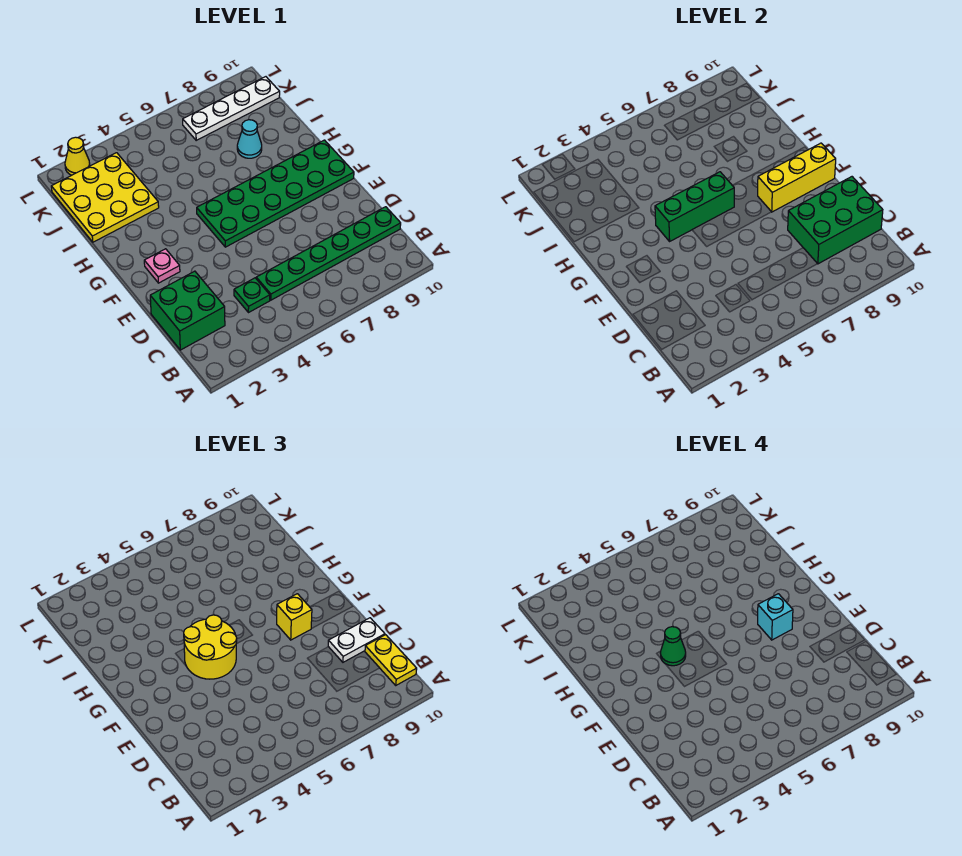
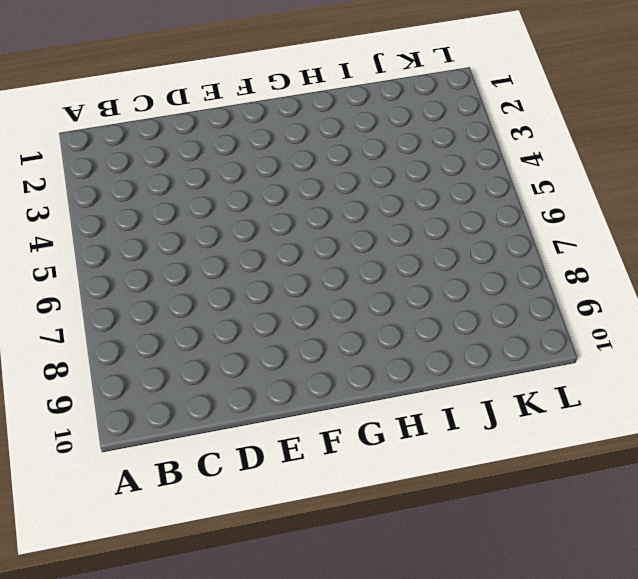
none -> green brick C1:D2 level 1
none -> green plate C4 level 1
none -> green plate C5:C10 level 1

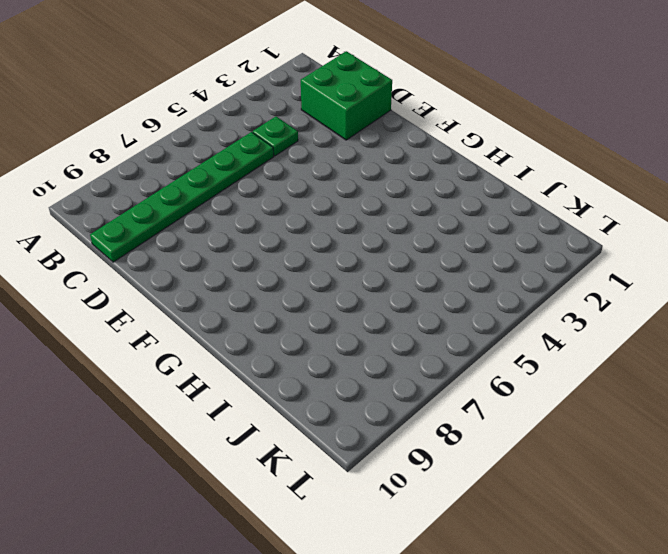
none -> pink plate F2 level 1
none -> green plate F5:G10 level 1
none -> yellow plate I1:K3 level 1

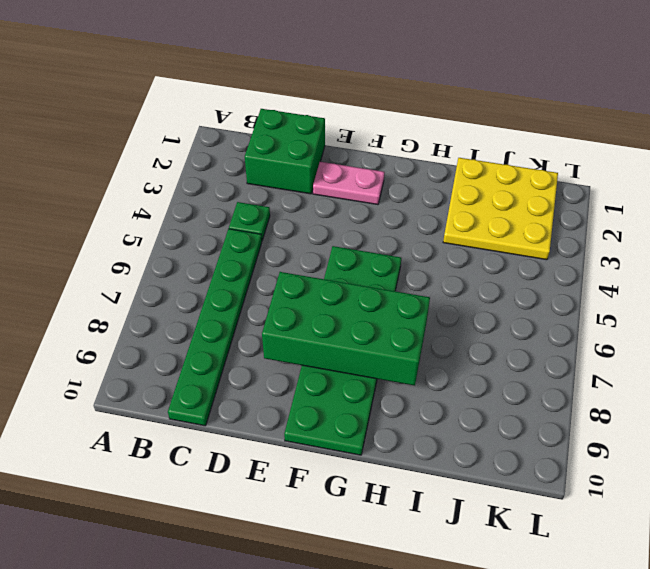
pink plate E2:F2 level 1 -> pink plate F2 level 1
green brick E7:H8 level 2 -> yellow brick F8:F10 level 2
none -> cyan cone I8 level 1
none -> white plate K7:K10 level 1
none -> yellow cone L2 level 1

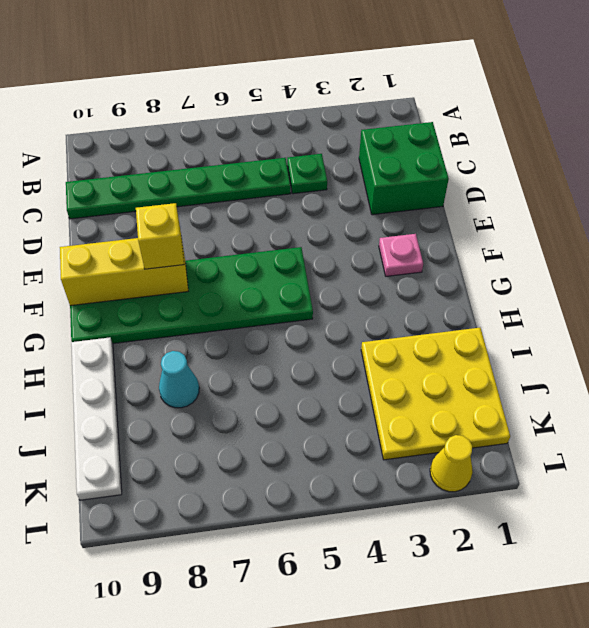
white plate H10:K10 level 1 -> white plate K7:K10 level 1
none -> green brick C8:D10 level 2
none -> green brick G4:G6 level 2
none -> yellow plate B10:C10 level 3

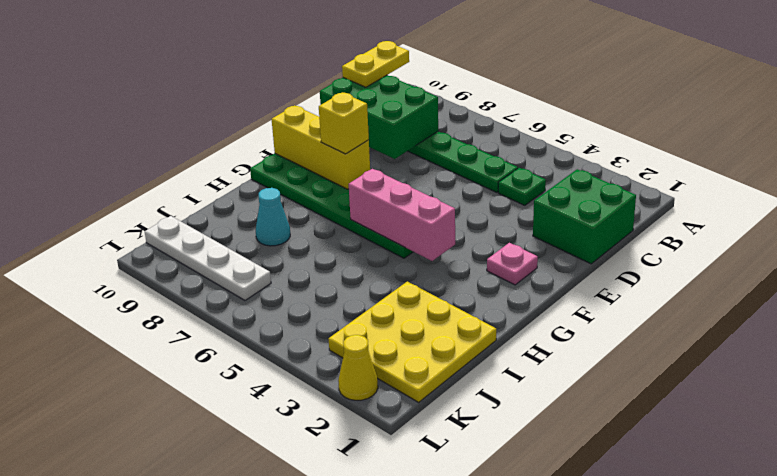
pink brick G4:G6 level 2 -> green brick G4:G6 level 2
none -> white plate D9:D10 level 3
none -> yellow round brick F4:G5 level 3
none -> cyan brick F8 level 4

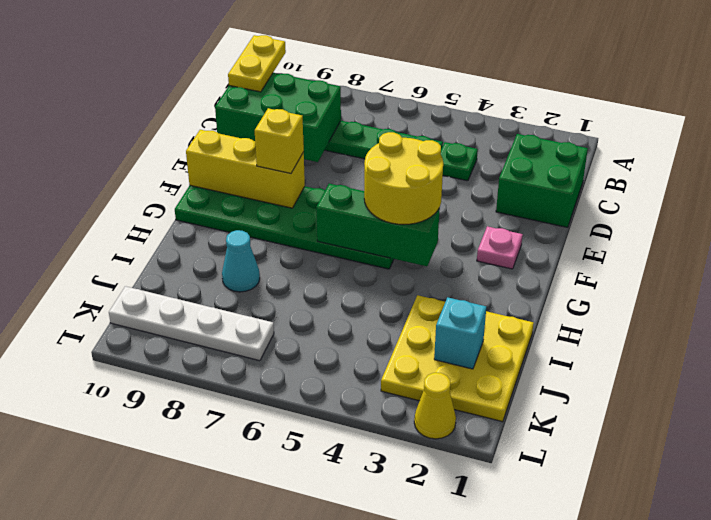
cyan brick J2 level 2 -> cyan brick F8 level 4
none -> white plate D9:D10 level 3
none -> green cone G4 level 4

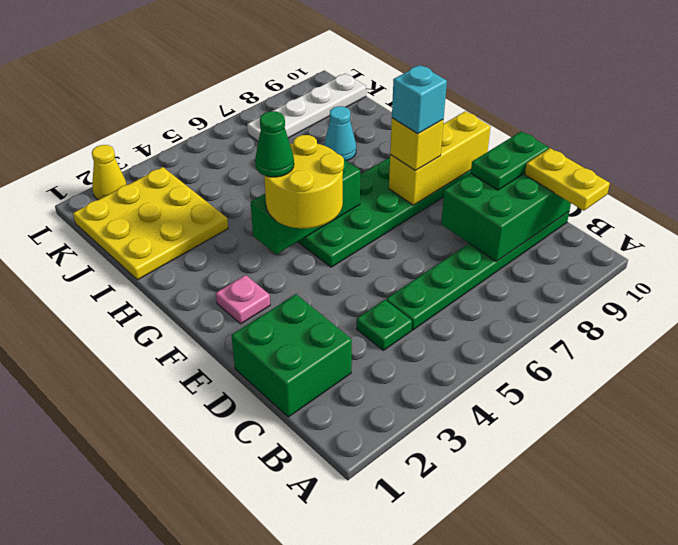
green plate D9:D10 level 3 -> white plate D9:D10 level 3

